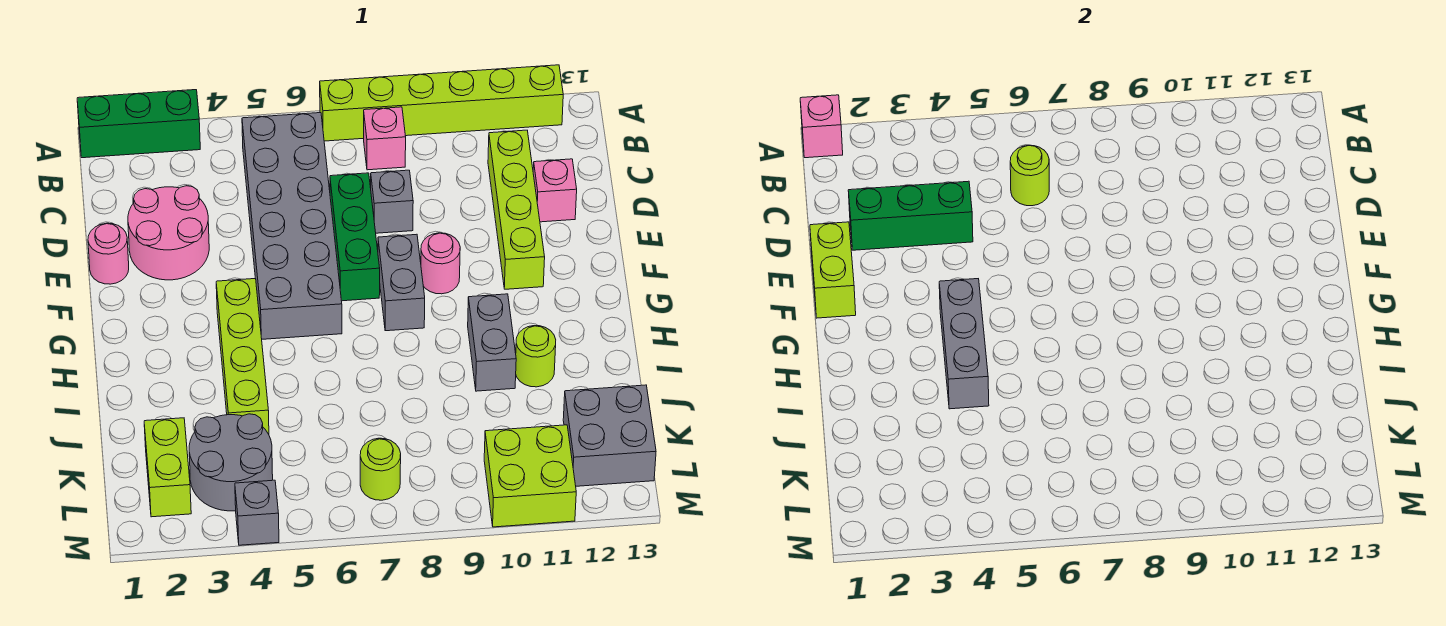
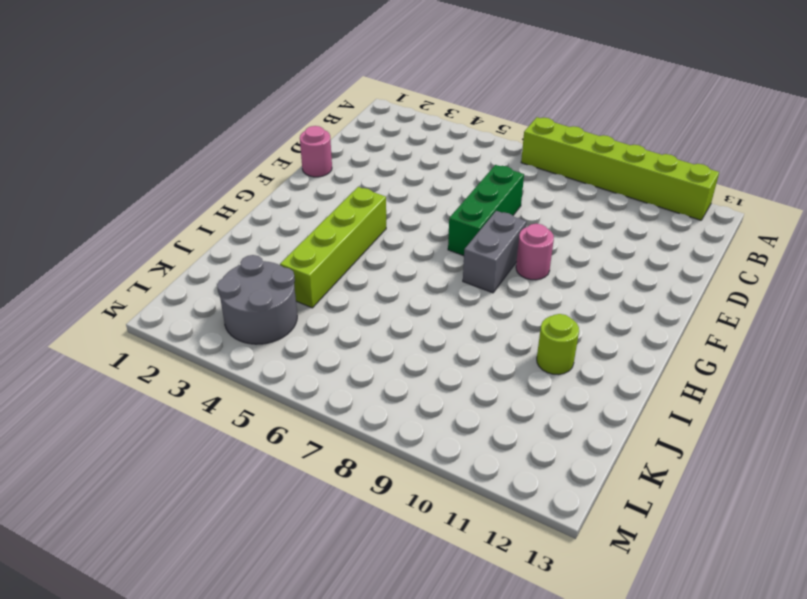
none -> green brick A1:A3 level 1
none -> grey brick B5:G6 level 1
none -> pink brick B8 level 1

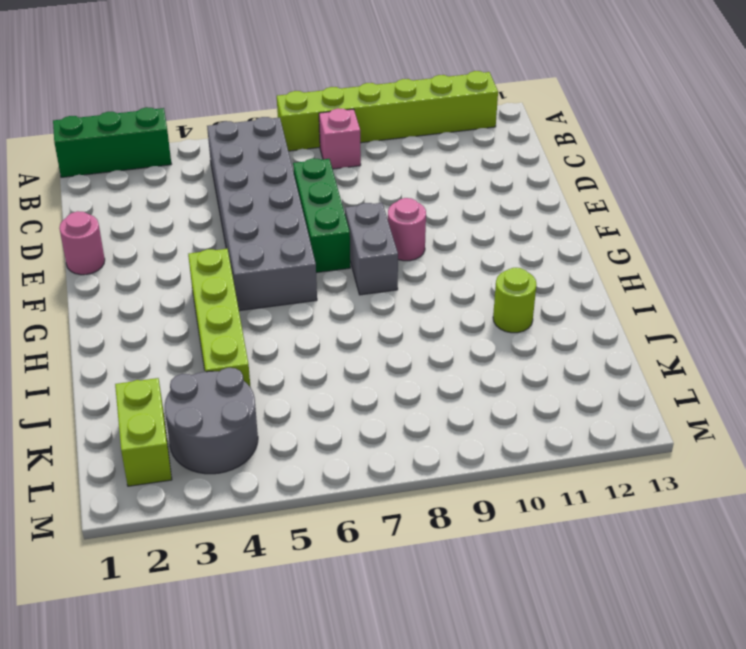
none -> lime brick C11:F11 level 1
none -> pink round brick D2:E3 level 1
none -> grey brick D8 level 1

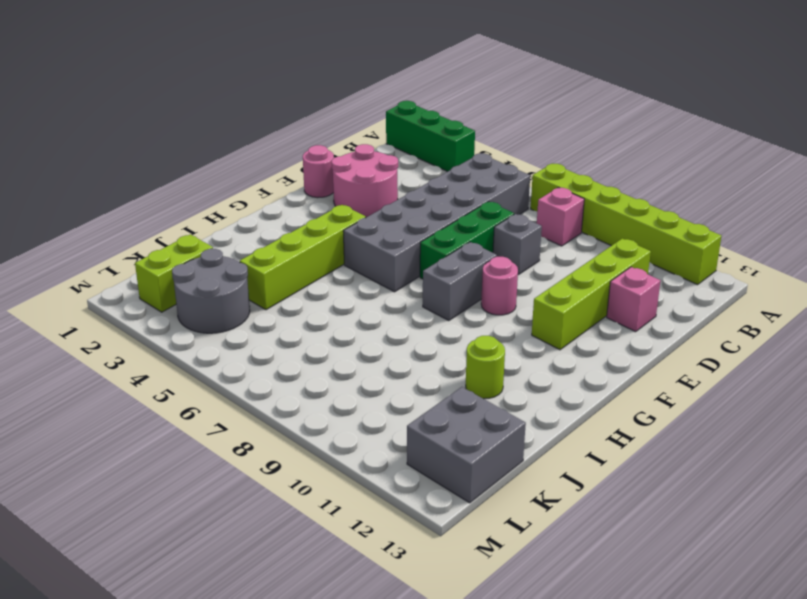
none -> grey brick H10:I10 level 1
none -> lime round brick L7 level 1
none -> lime brick L10:M11 level 1

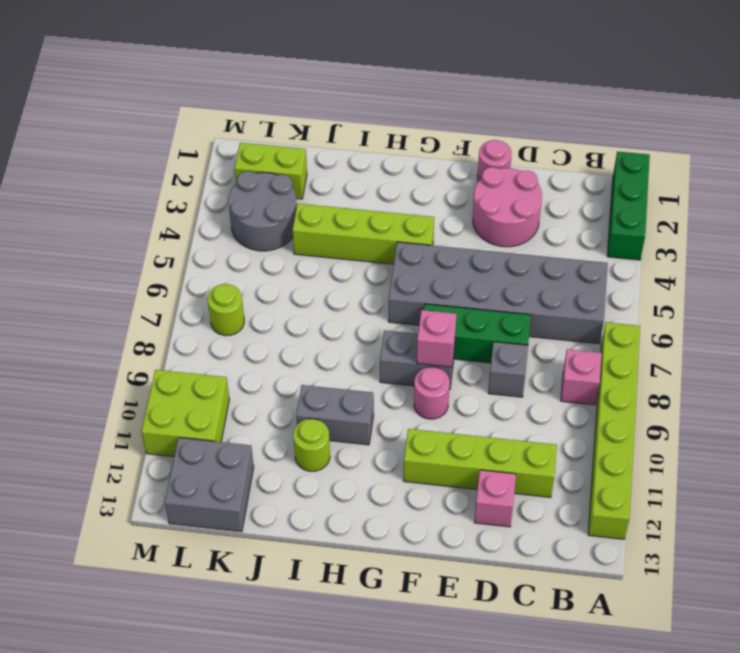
pink brick F8 level 2 -> pink brick A1 level 2
none -> grey brick M4 level 1
none -> lime round brick C6 level 2
none -> green brick D2:D4 level 2

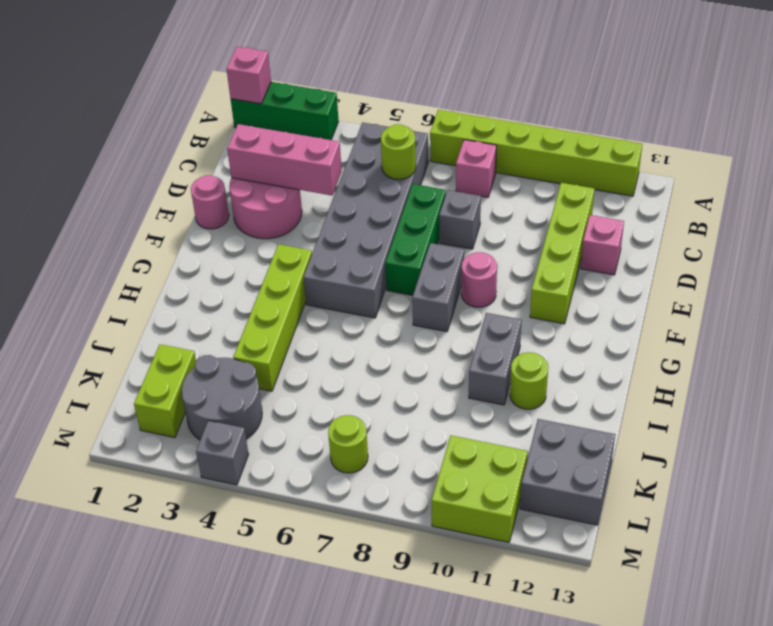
pink brick D2:D4 level 2 -> green brick D2:D4 level 2
none -> lime brick E1:F1 level 2
none -> grey brick G4:I4 level 2

